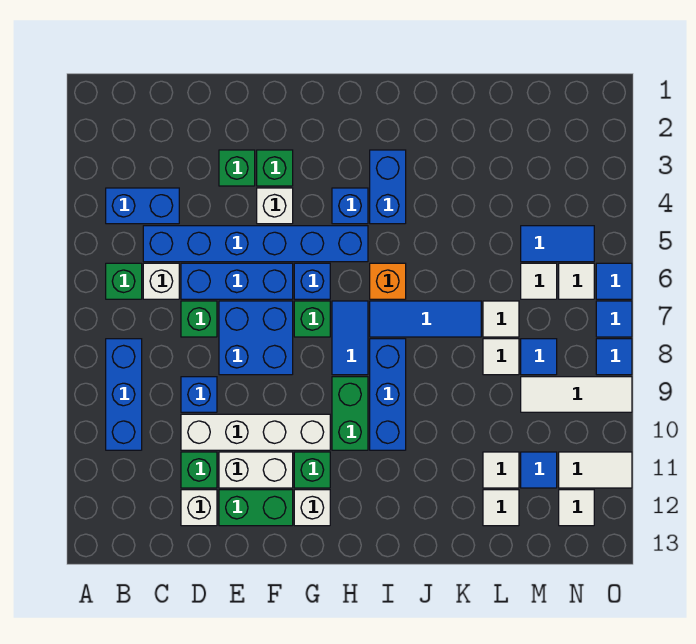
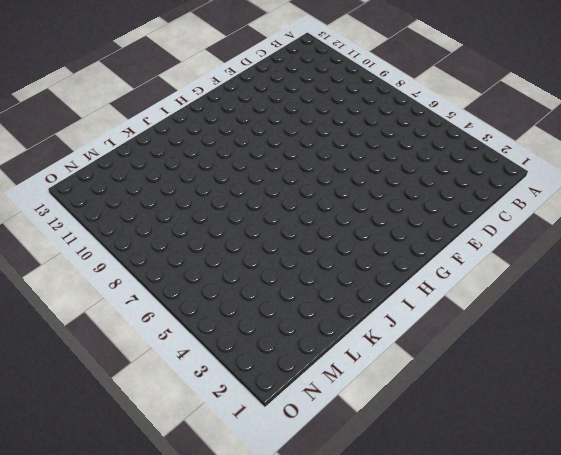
none -> blue brick B4:C4 level 1
none -> green brick B6 level 1
none -> blue brick B8:B10 level 1
none -> blue brick C5:H5 level 1

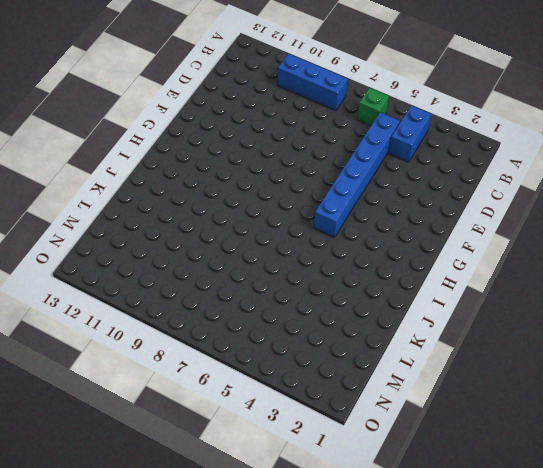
none -> white brick C6 level 1
none -> blue brick D6:F6 level 1
none -> green brick D7 level 1
none -> blue brick D9 level 1

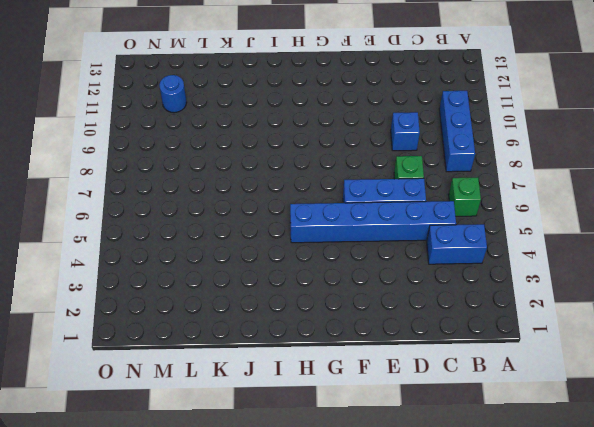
blue round brick M11 level 1 -> blue tile M11 level 1
none -> white brick C6 level 1
none -> white brick D10:G10 level 1
none -> green brick D11 level 1
none -> white brick D12 level 1

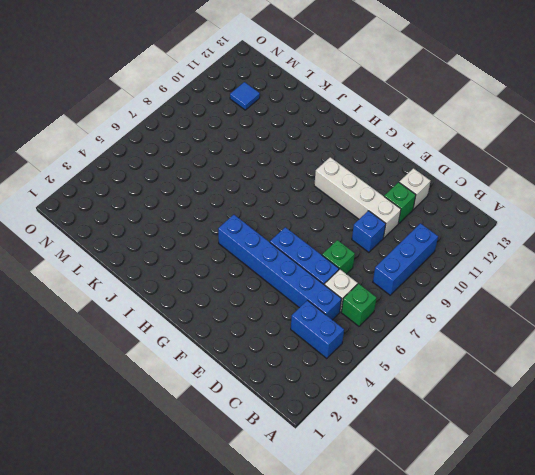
none -> green brick E3 level 1
none -> blue brick E7:F8 level 1
none -> white brick E11:F11 level 1
none -> green brick E12:F12 level 1

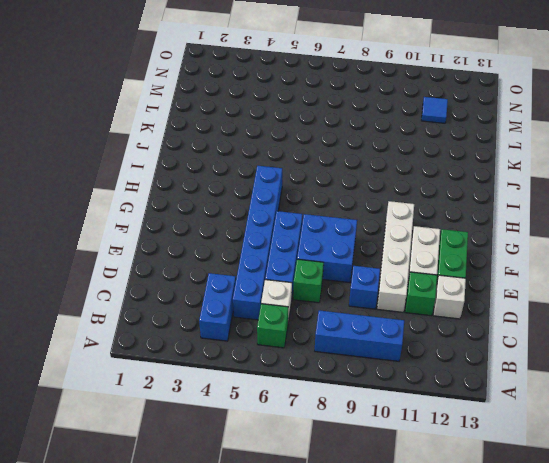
none -> green brick E3 level 1
none -> green brick F3 level 1
none -> white brick F4 level 1
none -> blue brick G6 level 1

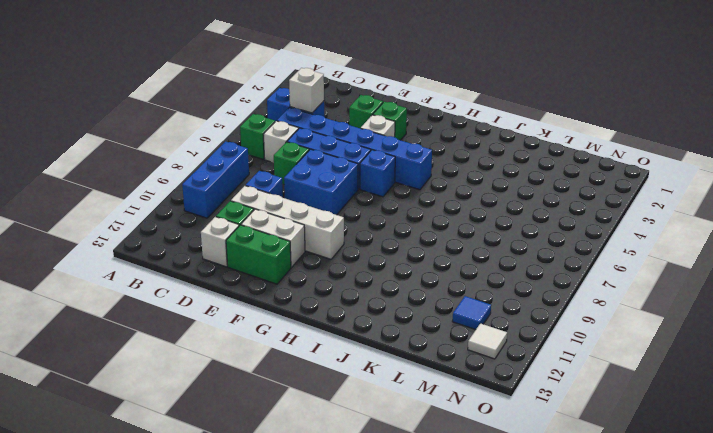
white brick C4 level 2 -> white brick G12 level 1
none -> green brick G7 level 1
none -> green brick G11 level 1
none -> blue brick H4 level 1
none -> blue tile H7:H8 level 1

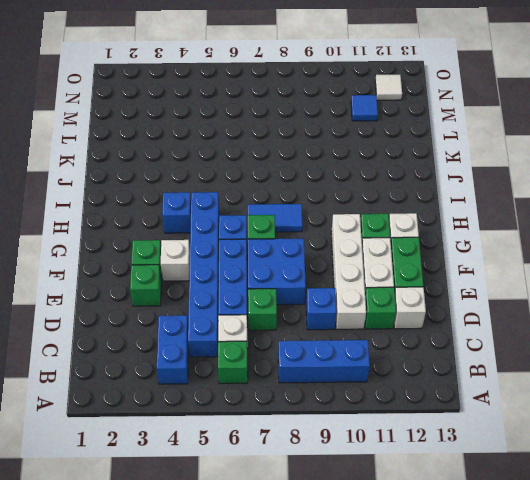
none -> green brick H9:H10 level 1
none -> blue brick I3:I4 level 1
none -> orange brick I6 level 1
none -> blue tile I7:K7 level 1

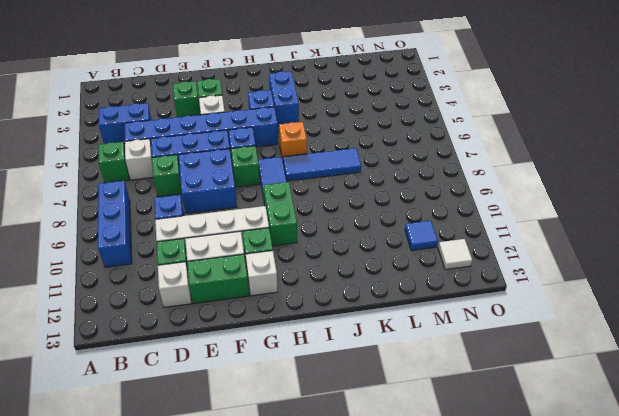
none -> blue brick I8:I10 level 1
none -> white tile L7 level 1
none -> white tile L8 level 1
none -> white tile L11 level 1

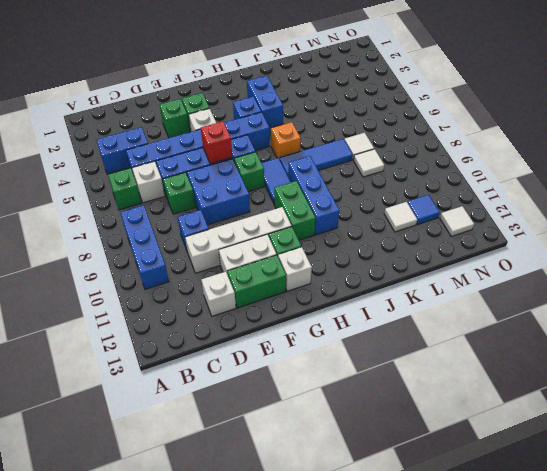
red brick F6 level 2 -> none
none -> green brick D11 level 1
none -> white tile L12 level 1
none -> blue tile M5:N5 level 1
none -> white tile M6 level 1

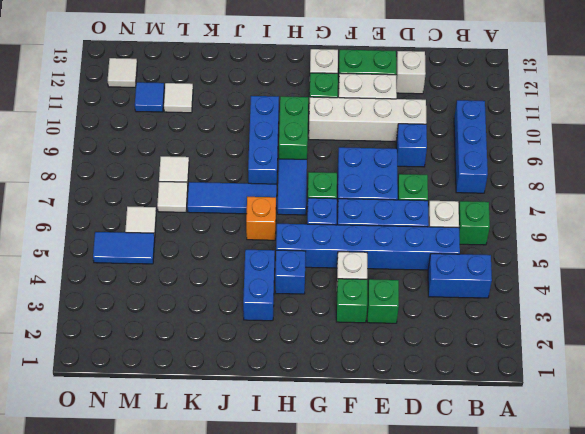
none -> green brick D11 level 1
none -> white tile L12 level 1
none -> blue tile M8 level 1
none -> white tile M9:O9 level 1

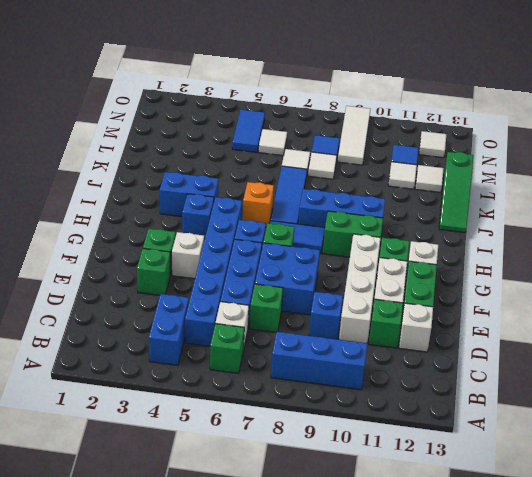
green slope J13:L13 level 1 top L -> none
none -> white tile N6 level 1
none -> white tile N11:O11 level 1
none -> blue tile O6 level 1
none -> blue tile O7 level 1

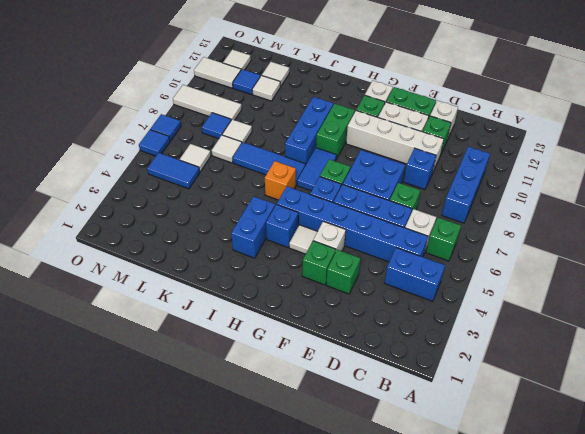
white tile G4 level 1 -> white tile N6 level 1
none -> blue tile O8 level 1

